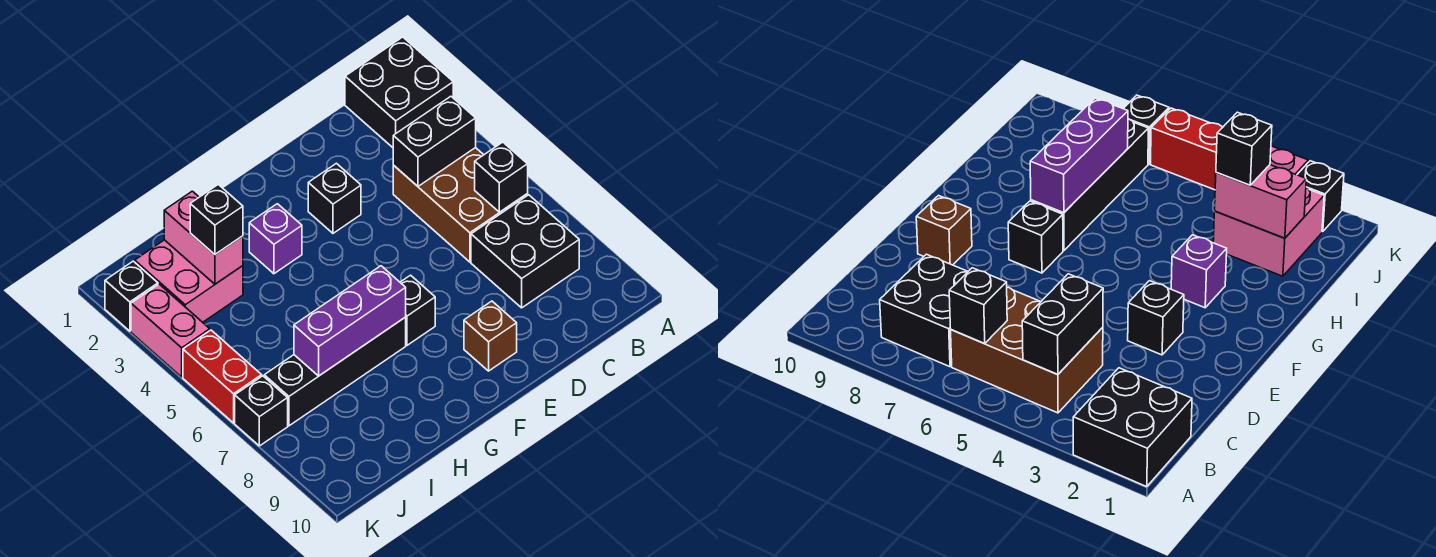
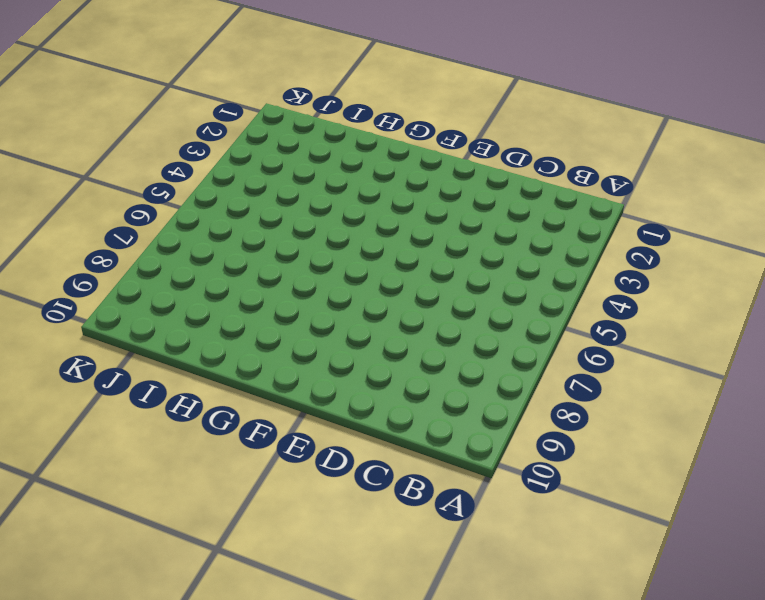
none -> black brick A1:B2 level 1
none -> brown brick B4:C6 level 1
none -> black brick B7:C8 level 1

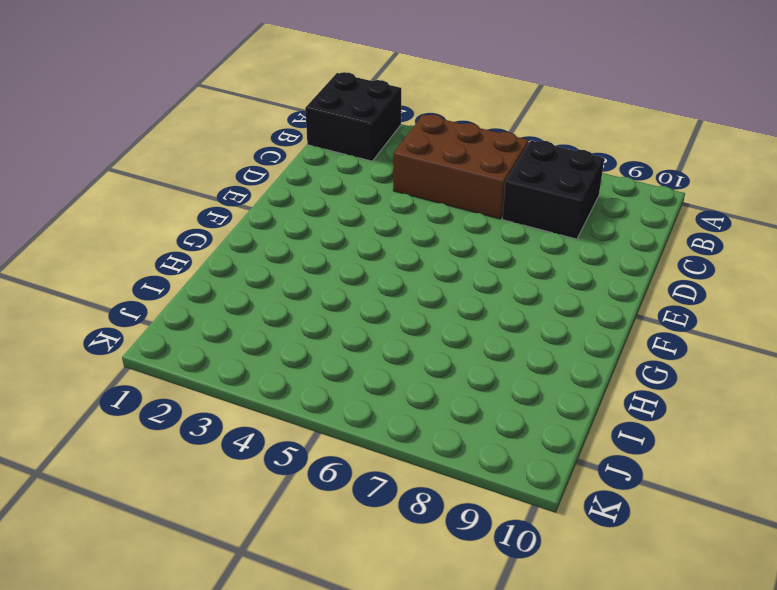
none -> black brick E3 level 1
none -> brown brick E9 level 1
none -> black brick F7 level 1

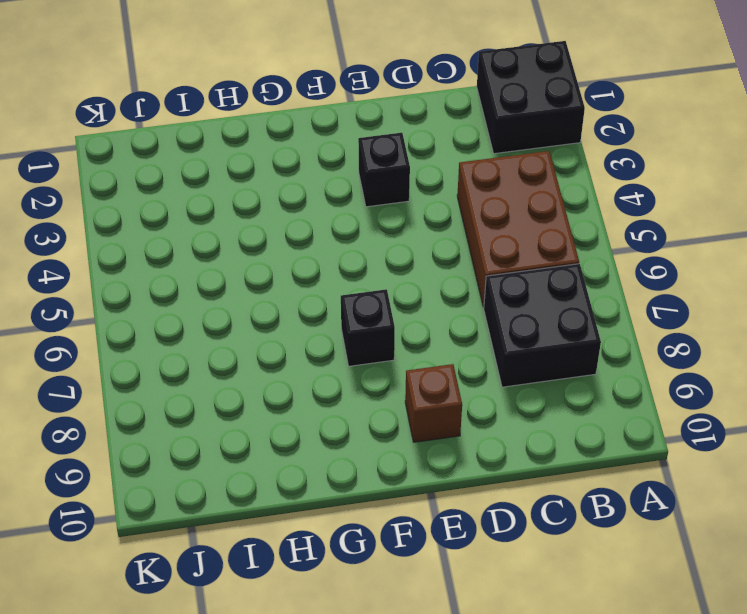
none -> purple brick G3 level 1
none -> black brick G7:J7 level 1
none -> pink brick I2:J3 level 1

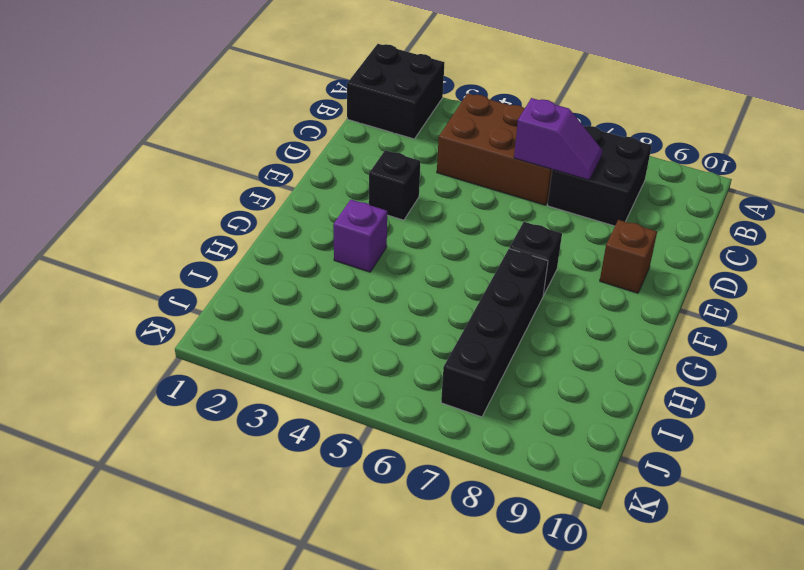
purple slope C6:C7 level 2 top 6 -> none
none -> pink brick I2:J3 level 1
none -> black brick K2 level 1
none -> pink brick K3:K4 level 1

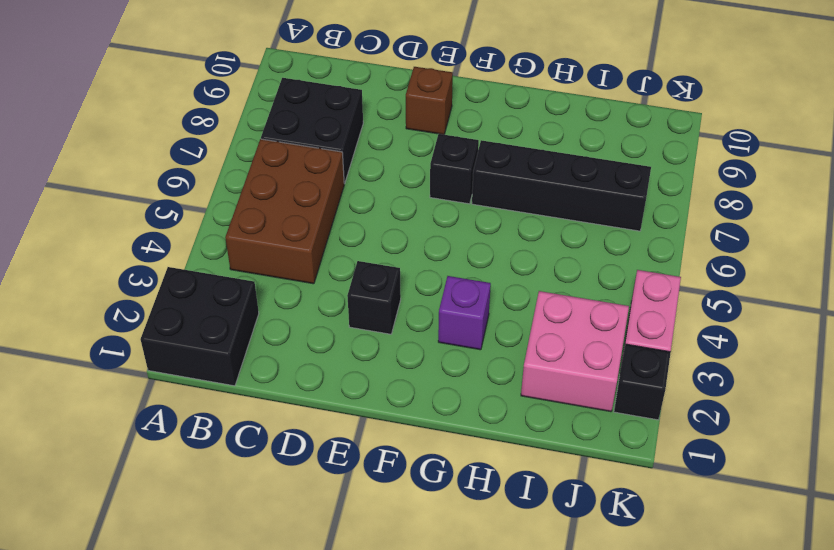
none -> red brick K5:K6 level 1
none -> black brick K7 level 1
none -> black brick B4:C4 level 2

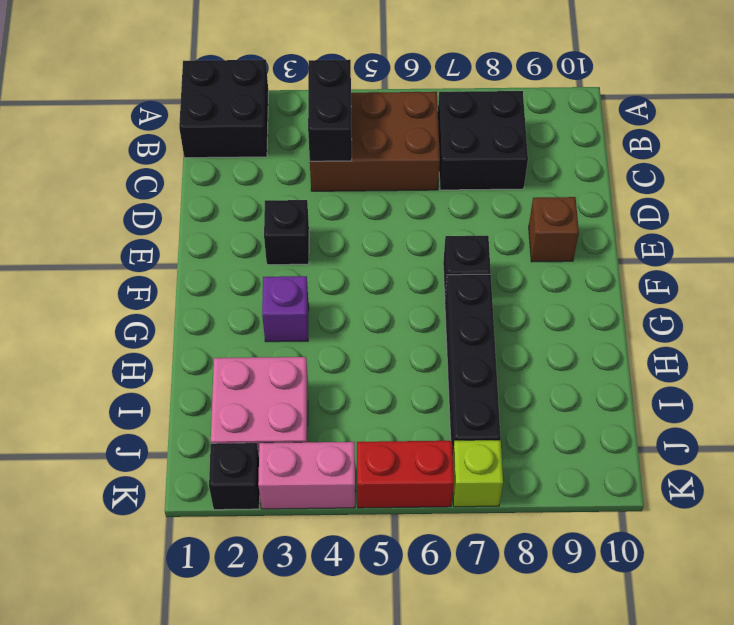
lime brick K7 level 1 -> black brick K7 level 1
none -> black brick B6 level 2
none -> purple brick G7:I7 level 2
none -> pink brick I2:I3 level 2

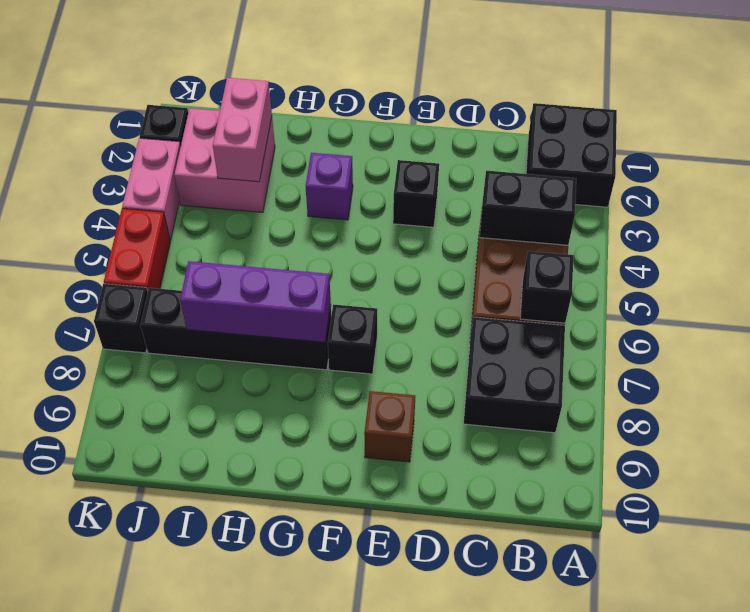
none -> black brick I3 level 3

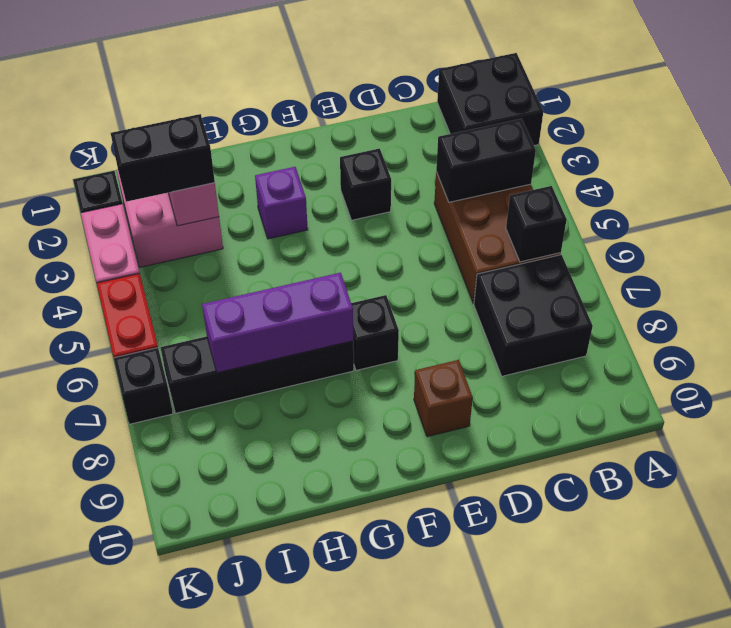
black brick I3:J3 level 3 -> black brick I3 level 3

